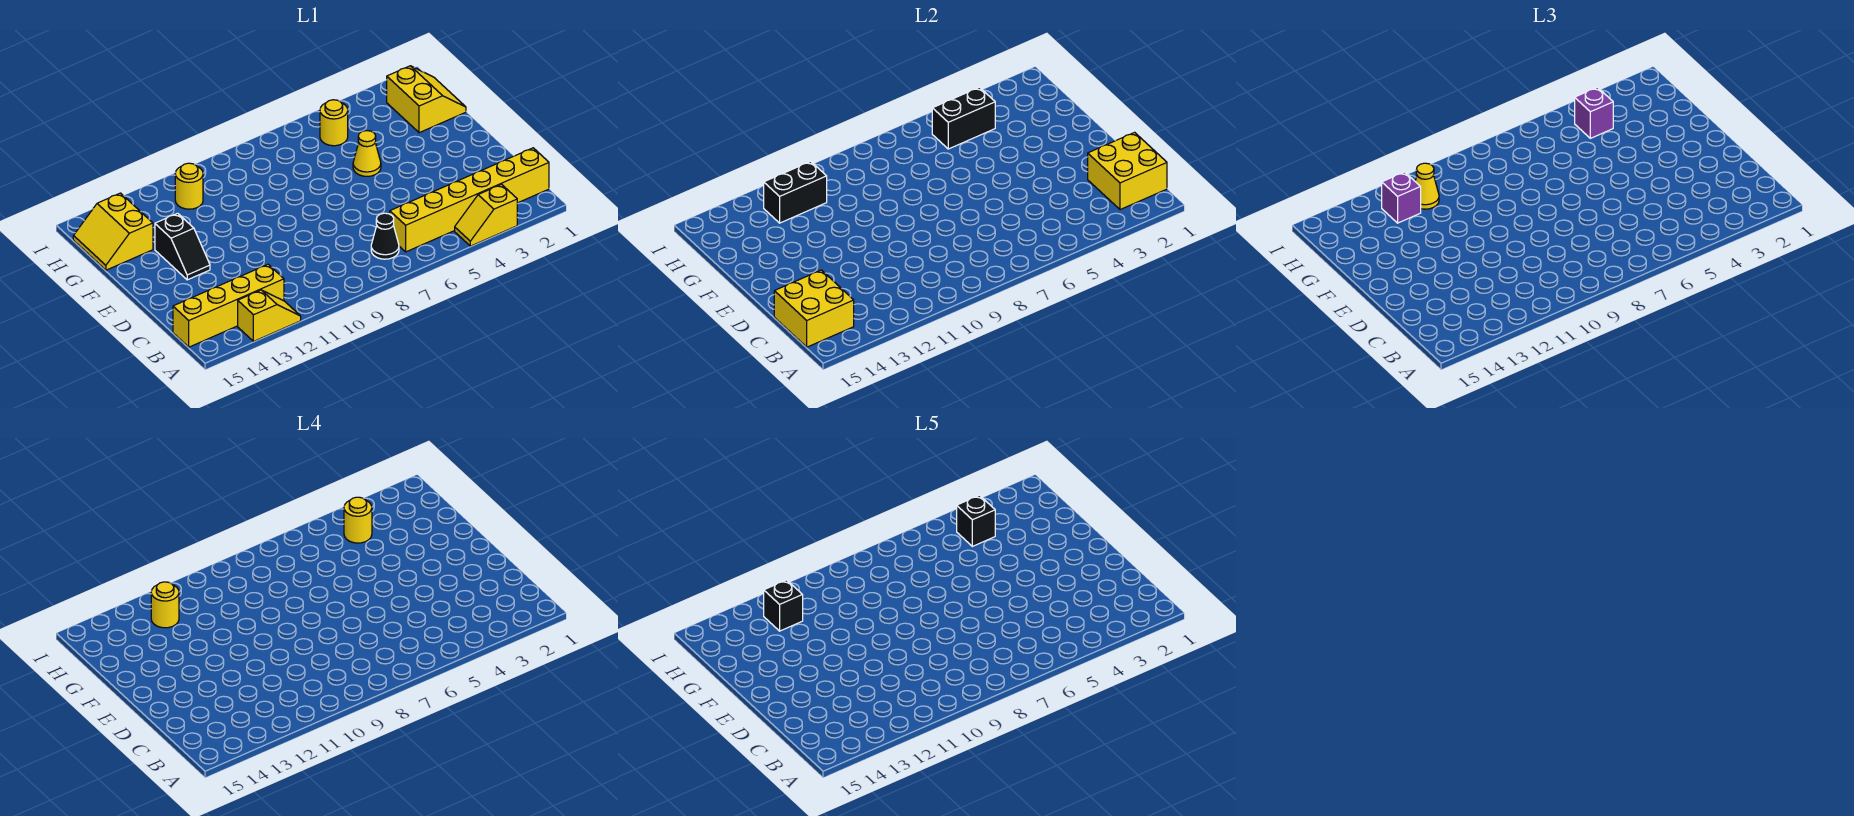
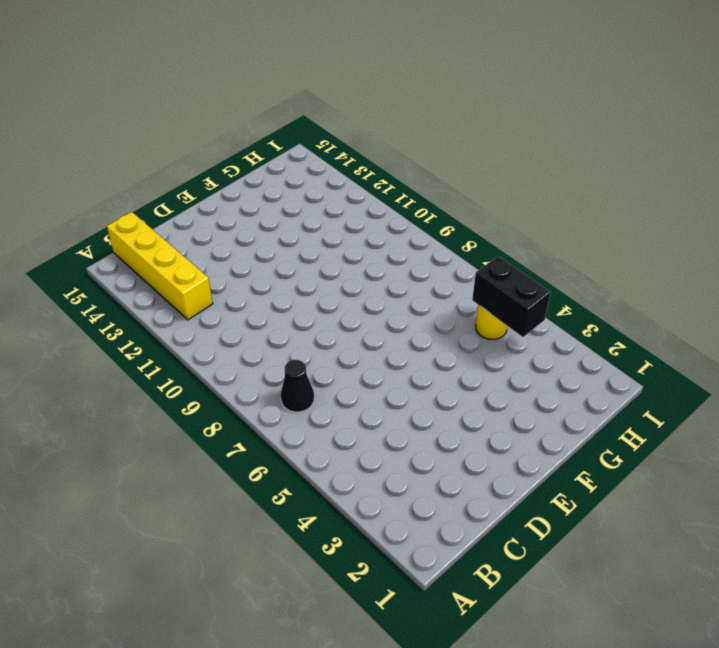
none -> yellow slope A3:A4 level 1 top 3
none -> yellow slope A12:A13 level 1 top 13
none -> yellow brick B1:B6 level 1

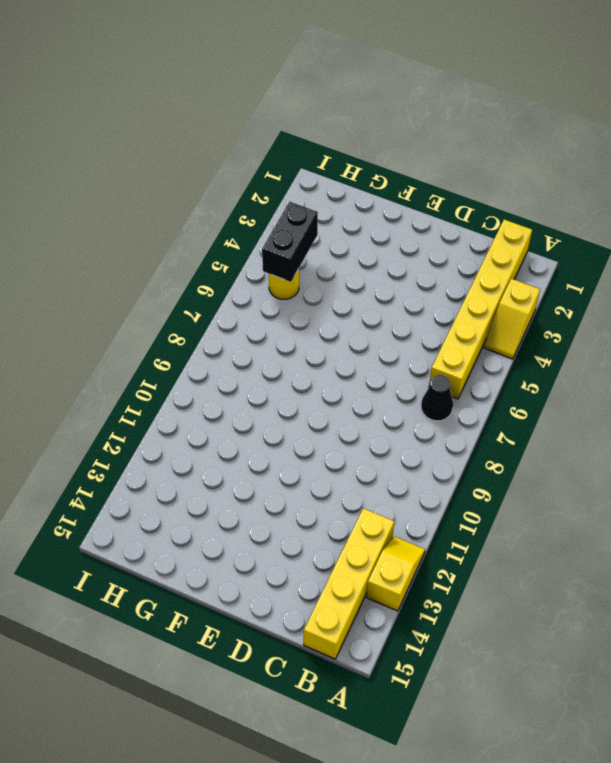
none -> black slope E13:F13 level 1 top F
none -> yellow cone F5 level 1
none -> yellow slope G1:H2 level 1 top 2

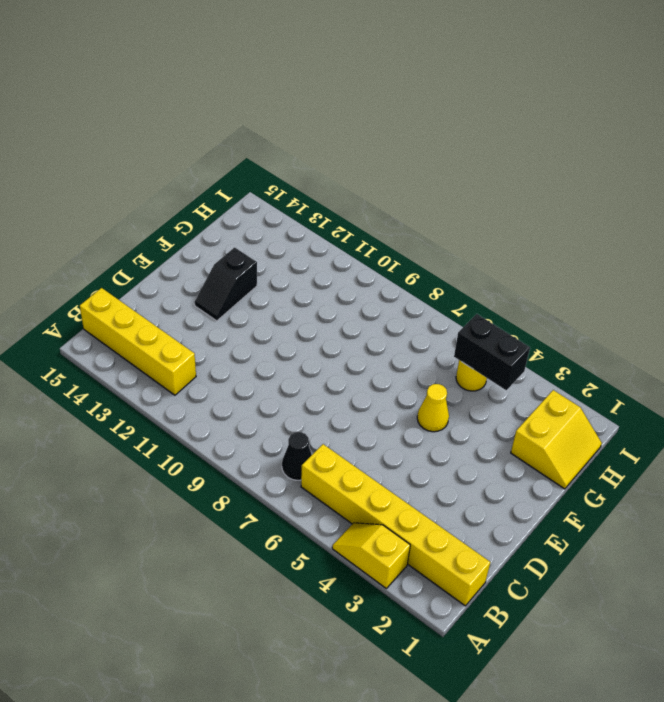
none -> yellow slope A12:A13 level 1 top 13
none -> yellow slope G14:H15 level 1 top 14
none -> yellow round brick H11 level 1

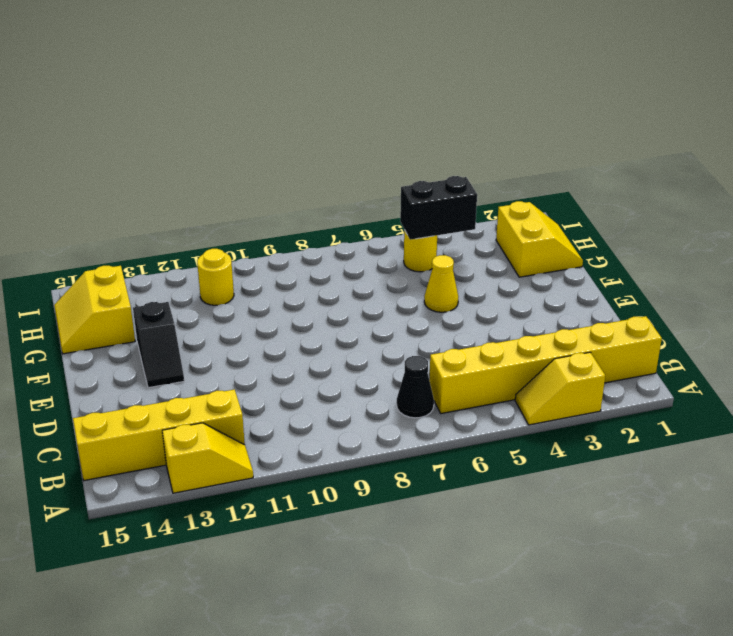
none -> yellow brick B1:C2 level 2
none -> yellow brick B14:C15 level 2
none -> black brick H11:H12 level 2

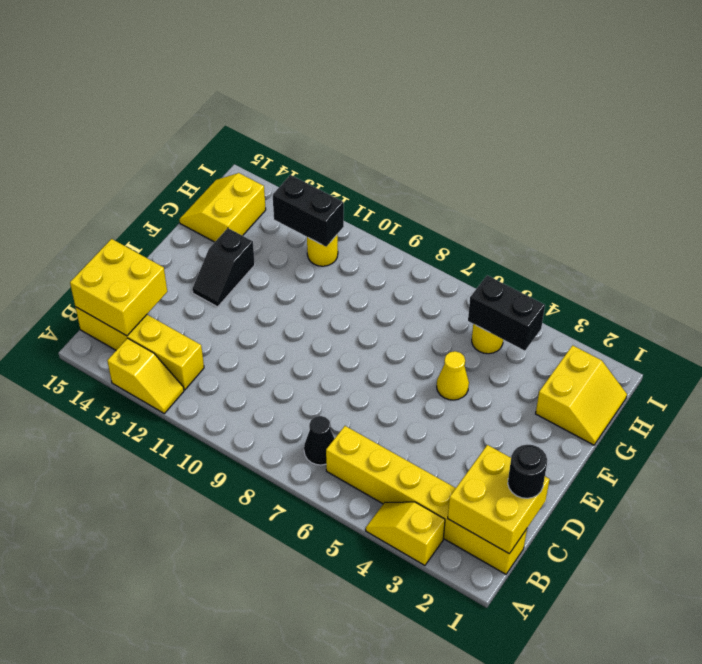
black round brick C1 level 3 -> none
none -> purple brick H4 level 3
none -> yellow cone H11 level 3
none -> purple brick H12 level 3

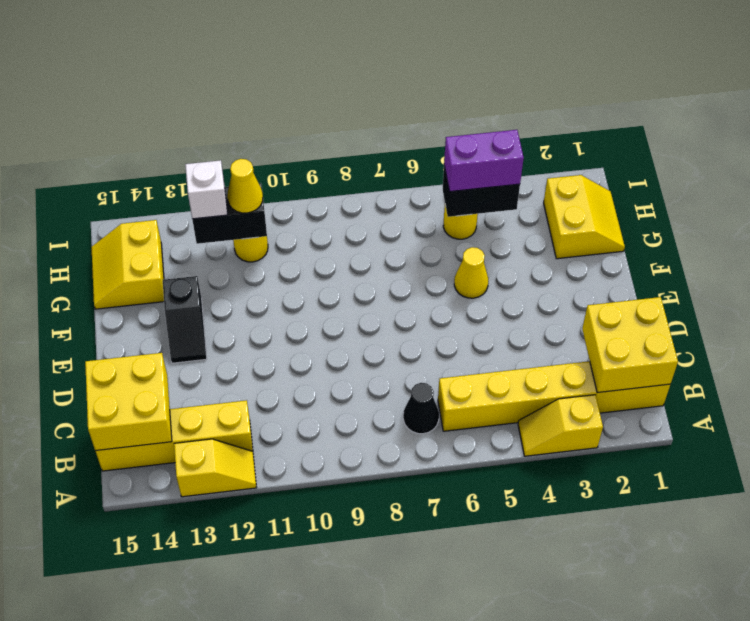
purple brick H4:H5 level 3 -> purple brick H4 level 3
white brick H12 level 3 -> purple brick H12 level 3
none -> yellow round brick H4 level 4
none -> yellow round brick H12 level 4
none -> black brick H4 level 5

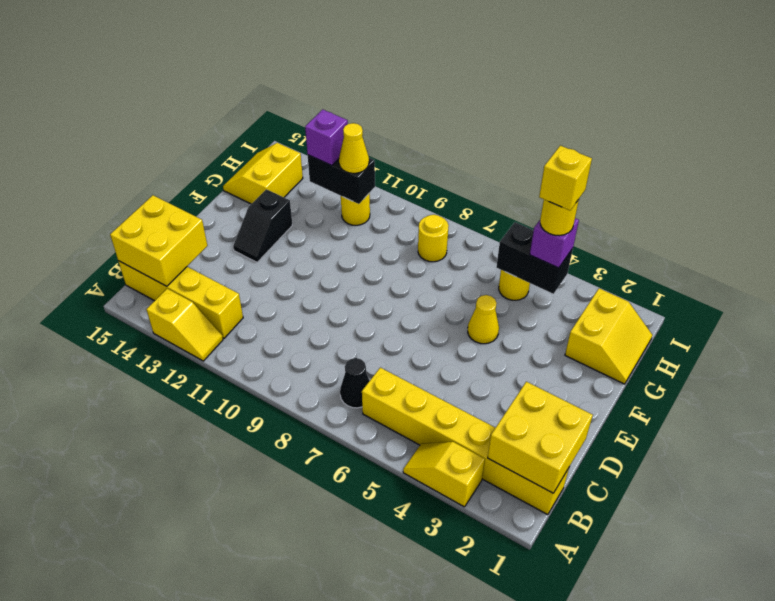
yellow brick H4 level 5 -> black brick H4 level 5
yellow round brick H8 level 1 -> yellow round brick H12 level 4
none -> black brick H12 level 5

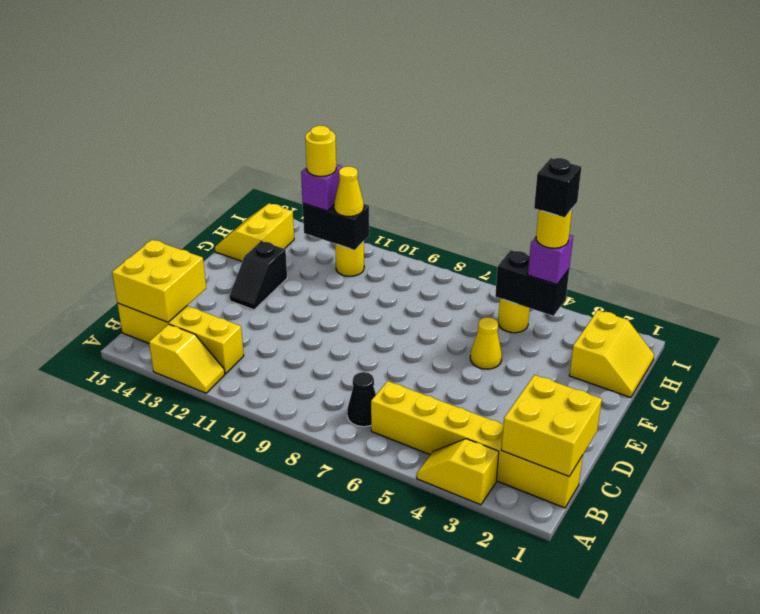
none -> black brick H12 level 5

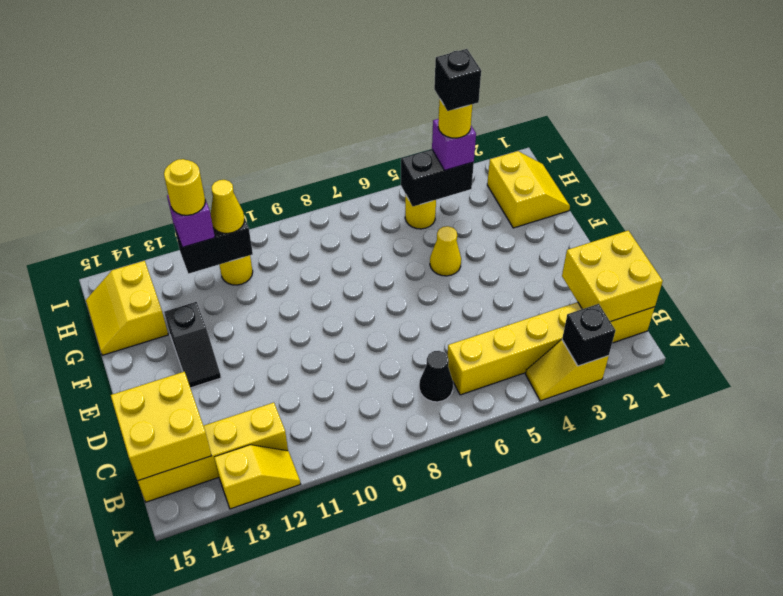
black brick A3 level 2 -> black brick H12 level 5

